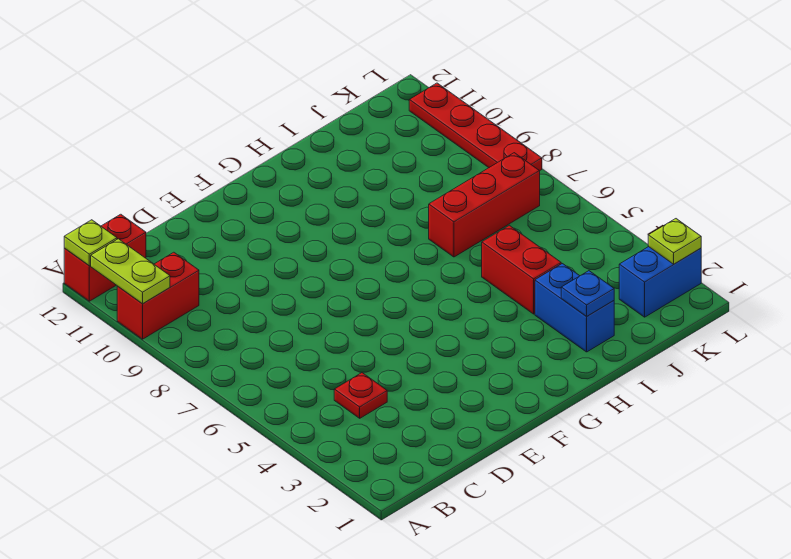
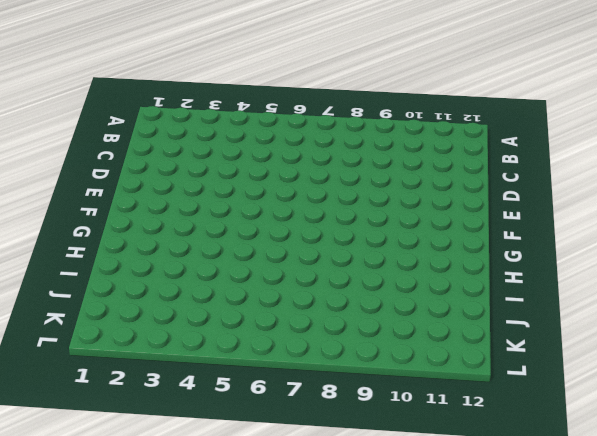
none -> red brick A10:B10 level 1
none -> red brick A12:B12 level 1
none -> red plate C4 level 1

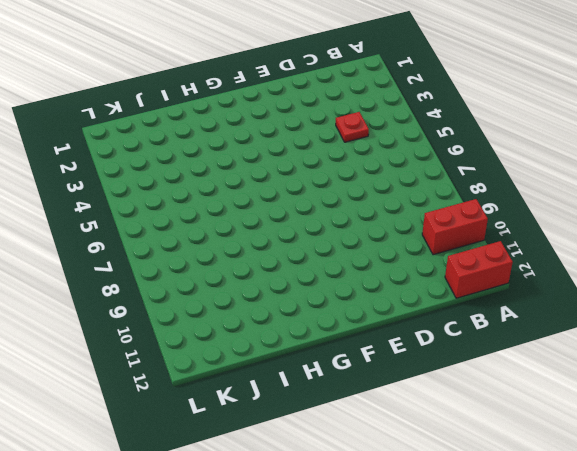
none -> blue brick I2:I3 level 1
none -> red brick I4:I5 level 1
none -> red brick I7:K7 level 1

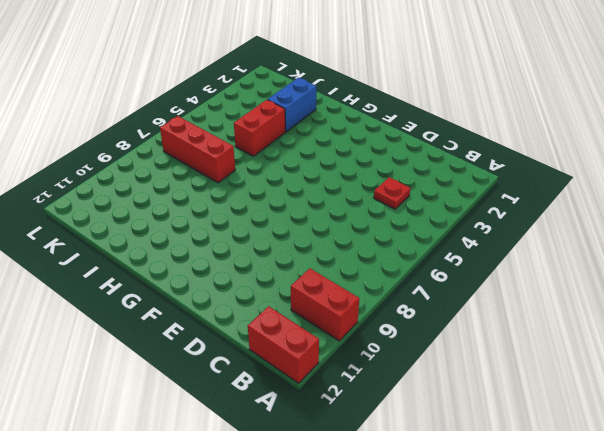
none -> blue brick K2:L2 level 1
none -> red plate L8:L11 level 1
none -> lime plate A10:A11 level 2

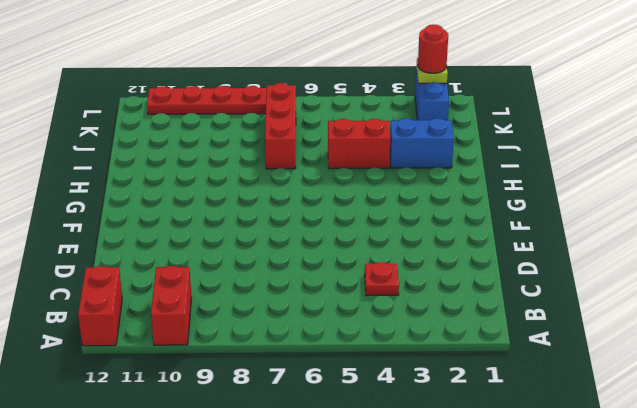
red round brick L2 level 3 -> none
none -> lime plate A10:A11 level 2
none -> lime plate A12 level 2
none -> blue plate I2 level 2

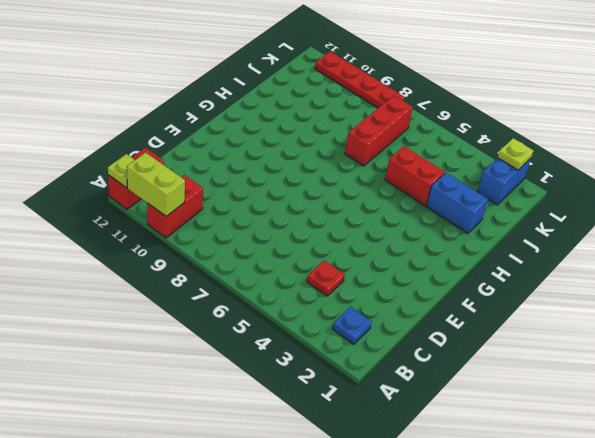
lime brick A10:A11 level 2 -> lime plate A10:A11 level 2
blue plate B2 level 1 -> blue plate I2 level 2

